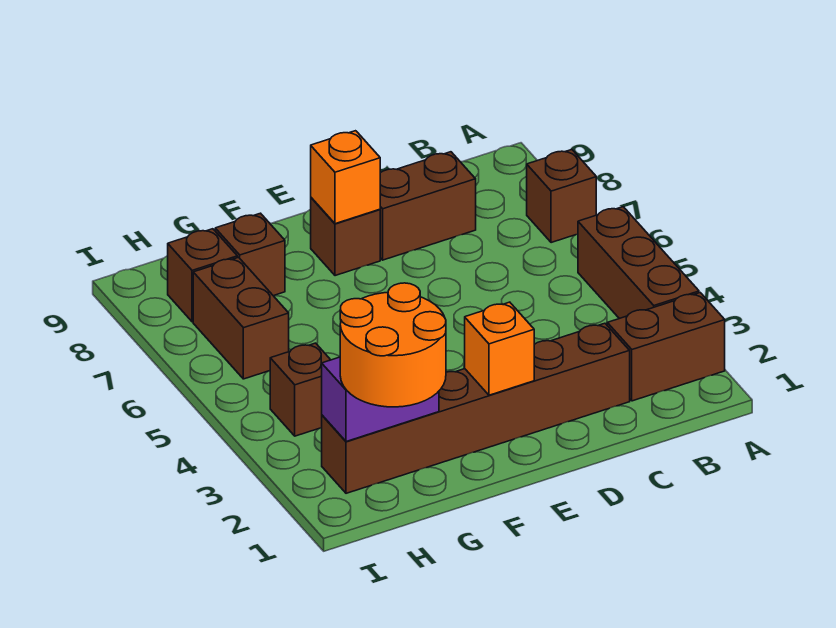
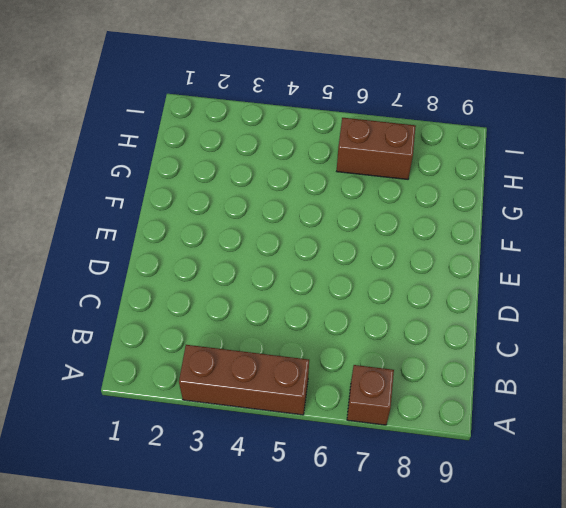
none -> brown brick A2:B2 level 1
none -> brown brick C2:H2 level 1
none -> brown brick C8:D8 level 1

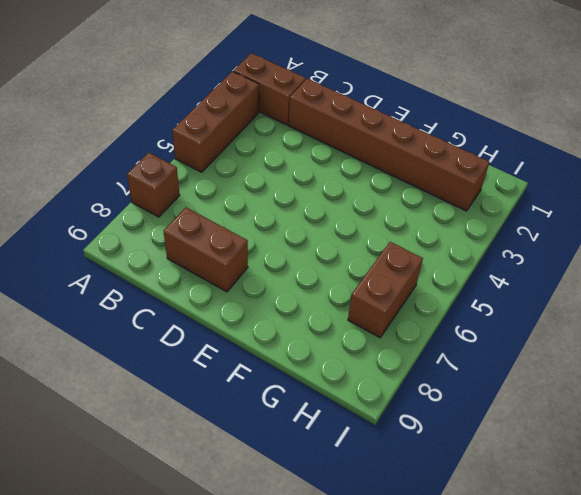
none -> brown brick E8 level 1
none -> brown brick G8 level 1
none -> brown brick H4 level 1

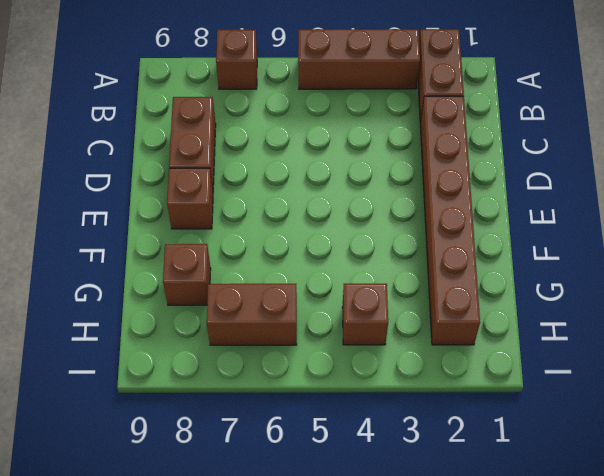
none -> brown brick H8 level 1
none -> orange brick E2 level 2
none -> orange brick E8 level 2

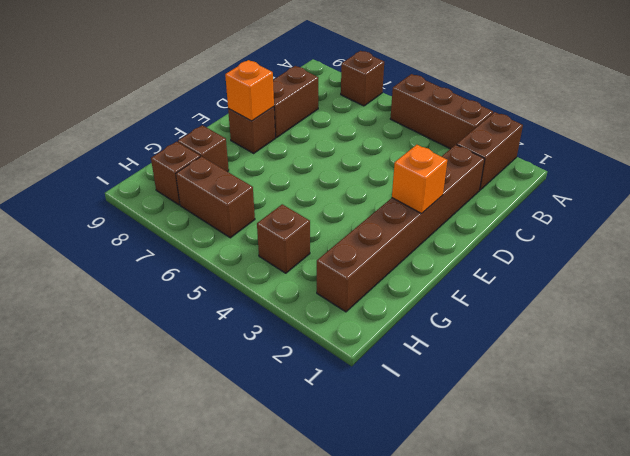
none -> purple brick G2:H2 level 2
none -> orange round brick G1:H2 level 3

